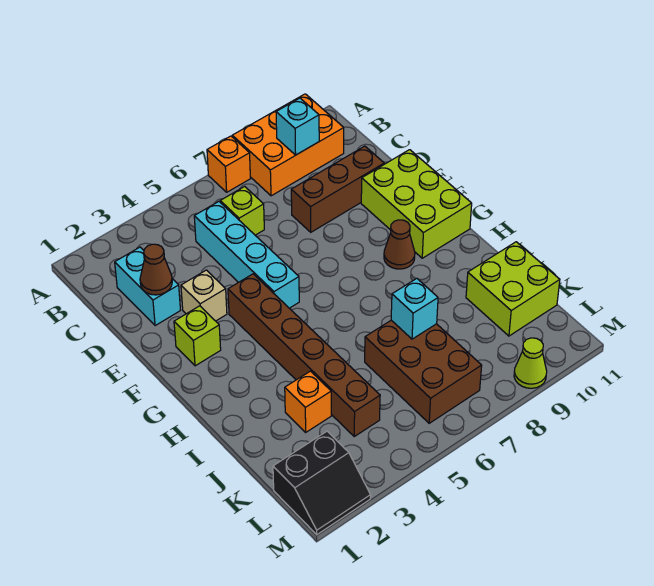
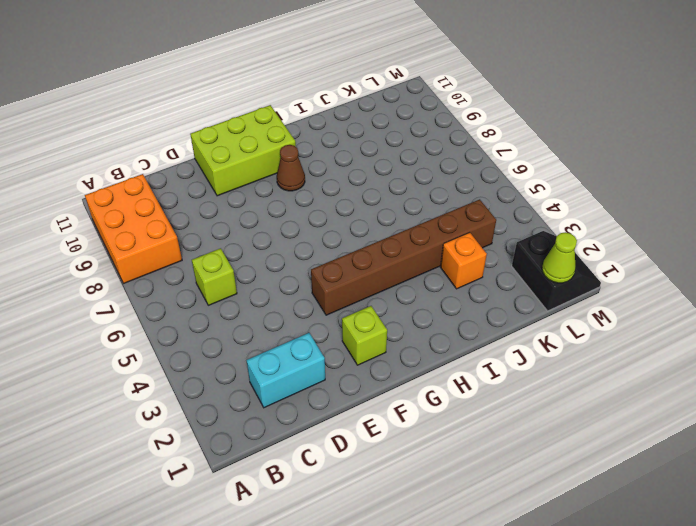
lime cone L1 level 2 -> lime cone M9 level 1
none -> orange brick A7 level 1
none -> cyan brick C5:F5 level 1
none -> brown brick D8:D10 level 1

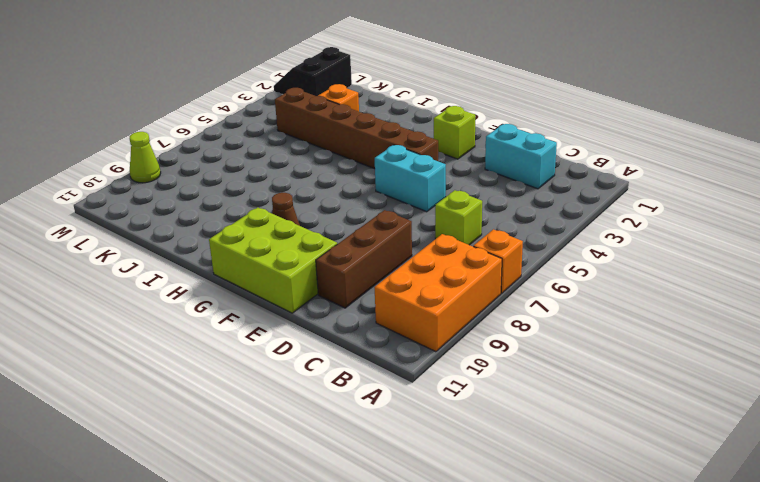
cyan brick E5:F5 level 1 -> cyan brick C5:F5 level 1
none -> tan brick E3 level 1
none -> brown brick J6:L7 level 1
none -> lime brick J10:K11 level 1

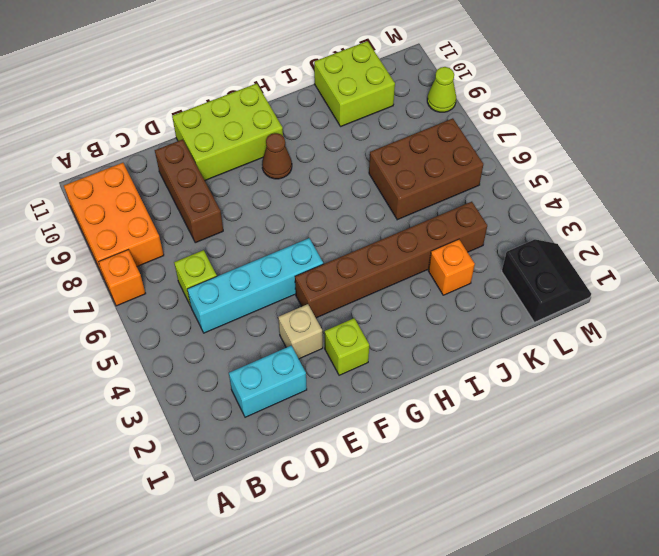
none -> cyan brick B9 level 2
none -> brown cone D2 level 2
none -> cyan brick J7 level 2

